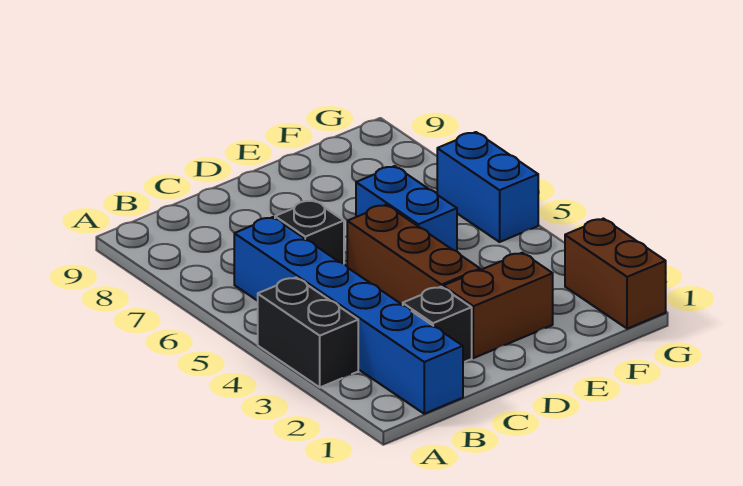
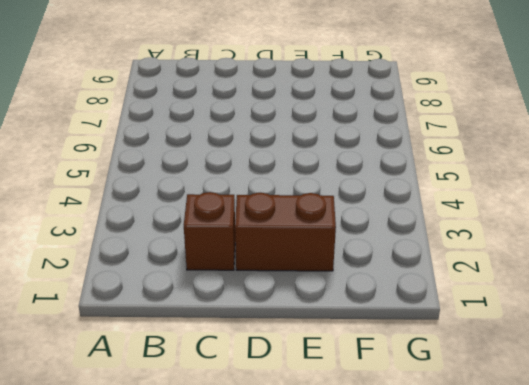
brown brick C2 level 1 -> black brick C2 level 1
none -> black brick A3:A4 level 1
none -> blue brick B1:B6 level 1

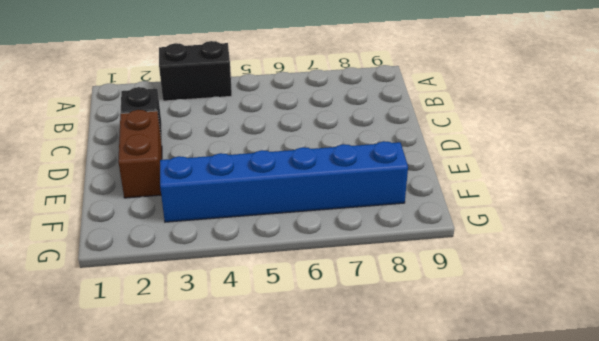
blue brick F3:F8 level 1 -> blue brick B1:B6 level 1
none -> black brick C6 level 1
none -> brown brick D3:D5 level 1

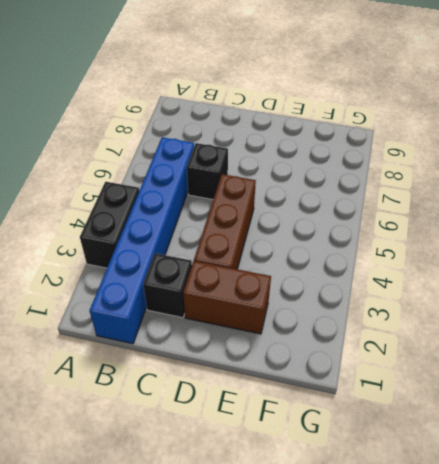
none -> blue brick E5:E6 level 1
none -> brown brick G1:G2 level 1

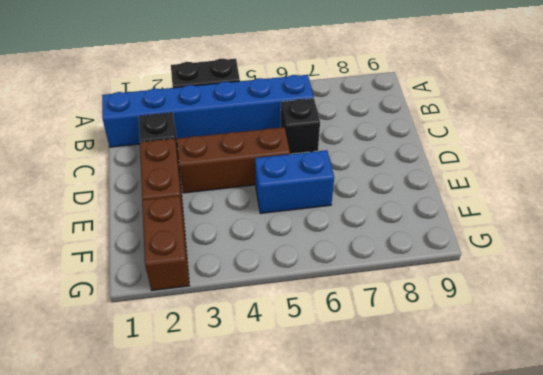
brown brick F2:G2 level 1 -> brown brick G1:G2 level 1
none -> blue brick G5:G6 level 1

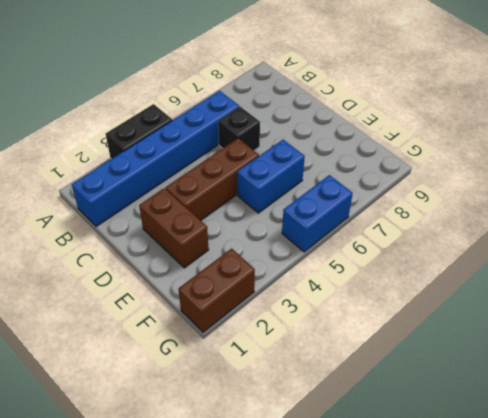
none -> black brick C2 level 1

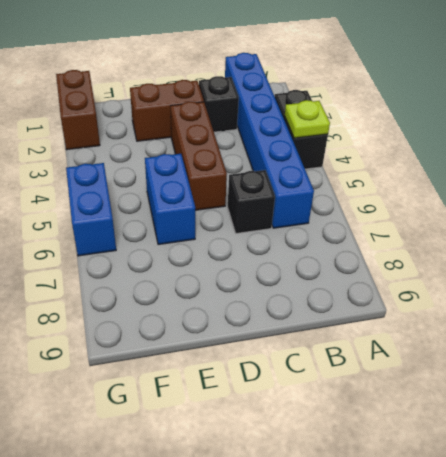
lime plate A4 level 2 -> none

